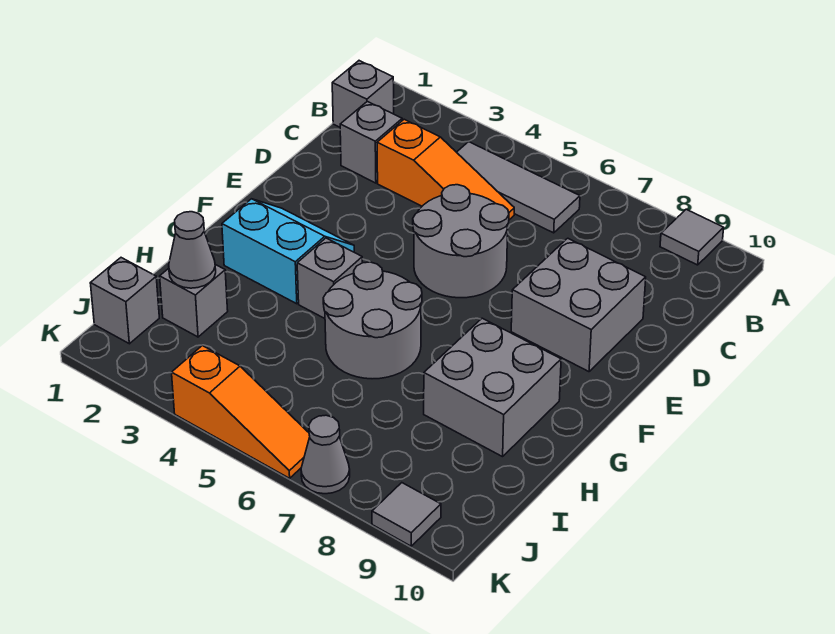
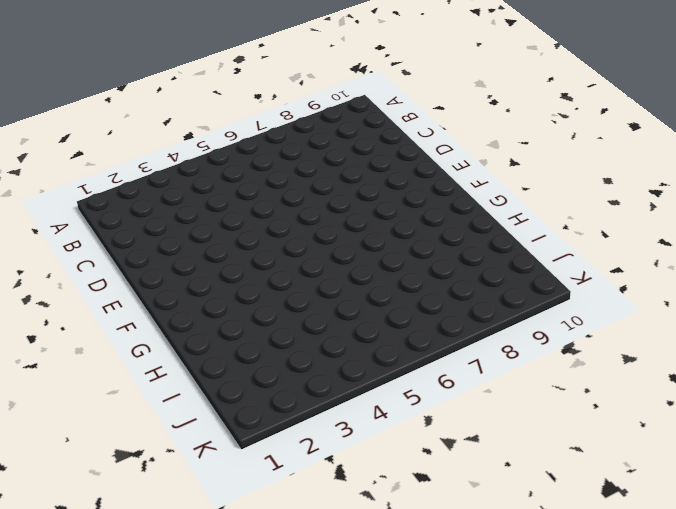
none -> grey tile A9 level 1
none -> grey brick B1 level 1
none -> grey tile B4:B6 level 1

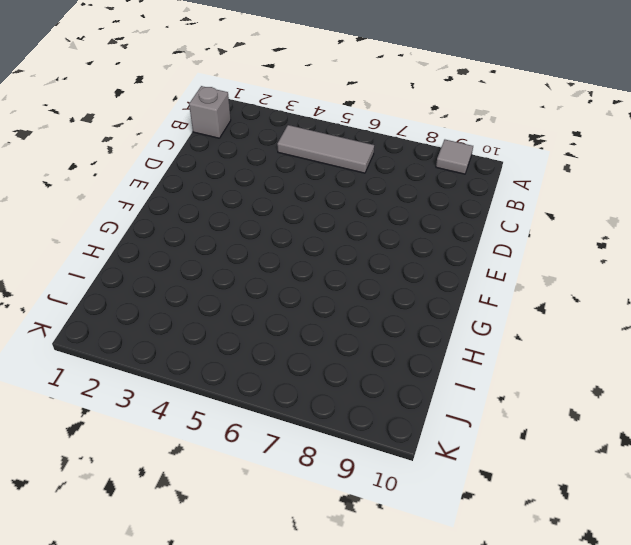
none -> grey brick C2 level 1
none -> orange slope C3:C5 level 1 top 3
none -> grey round brick D5:E6 level 1

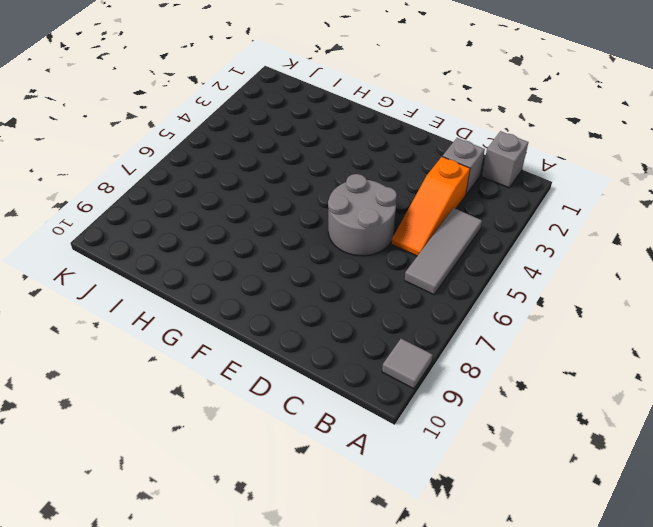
none -> grey brick D8:E9 level 1
none -> cyan slope F2:G3 level 1 top G
none -> grey brick G4 level 1

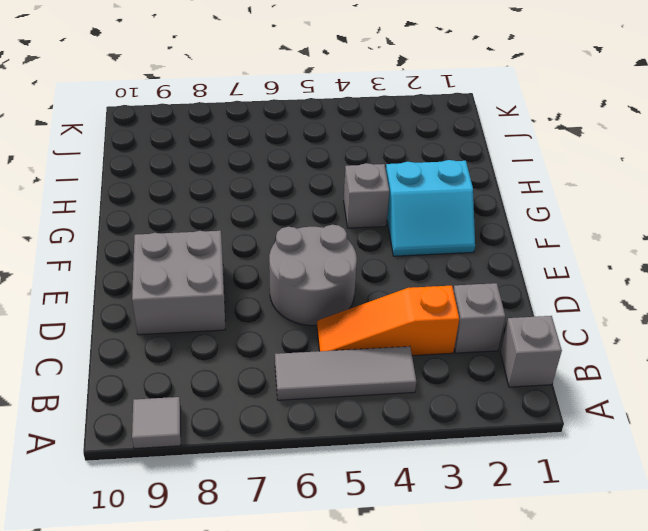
none -> grey round brick G5:H6 level 1
none -> grey brick G8:H9 level 1
none -> grey brick I2 level 1

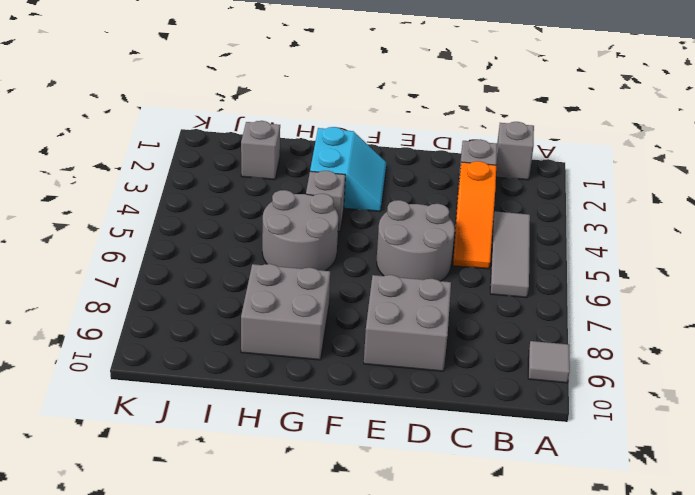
none -> grey brick J1 level 1
none -> orange slope K4:K6 level 1 top 4
none -> grey cone K7 level 1

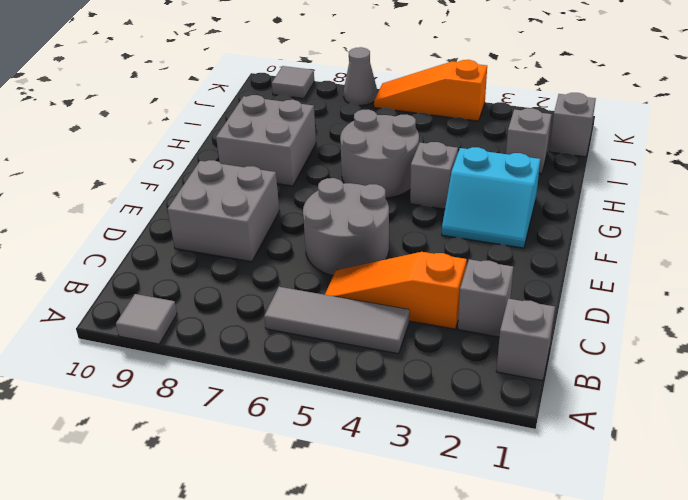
none -> grey cone I2 level 2

